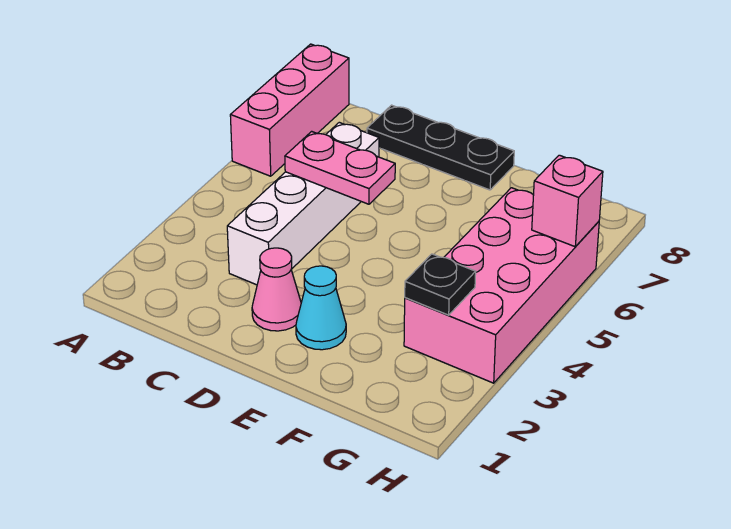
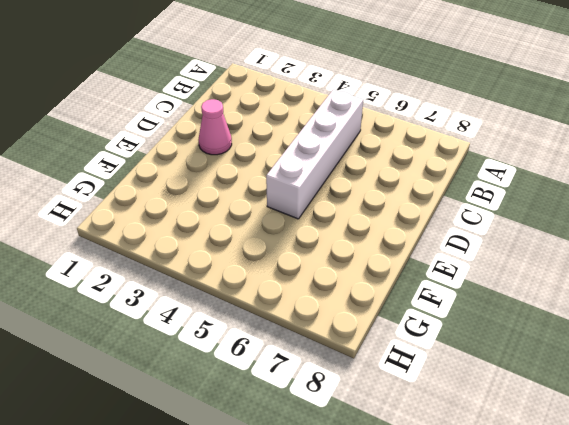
white brick B5:E5 level 1 -> white brick C3:C6 level 1
none -> pink brick A6:A8 level 1
none -> black plate C8:E8 level 1

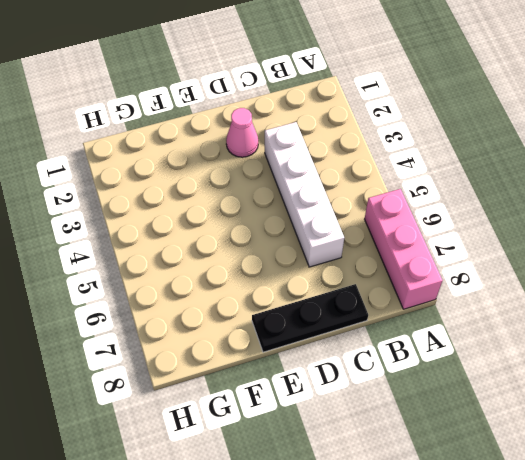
none -> cyan cone E2 level 1
none -> pink brick G3:H6 level 1

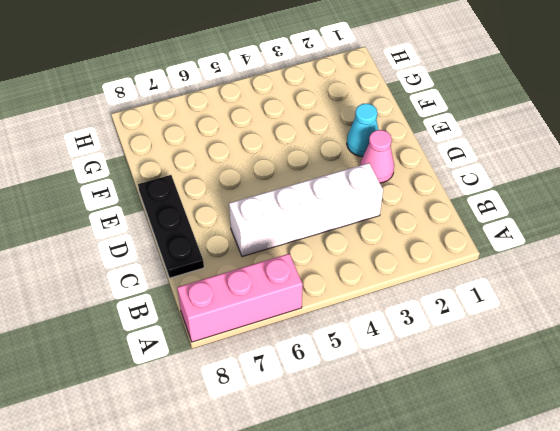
none -> pink brick G3:H6 level 1
none -> pink plate C5:D5 level 2

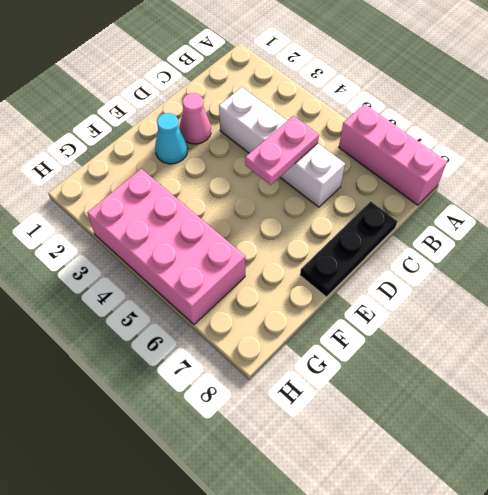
none -> black plate G3 level 2
none -> pink brick H6 level 2

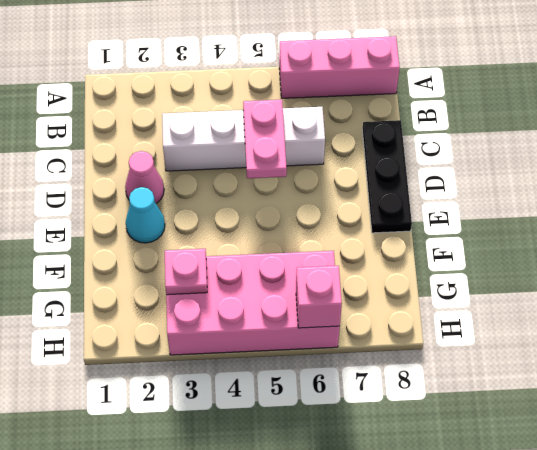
pink plate G3 level 2 -> black plate G3 level 2

